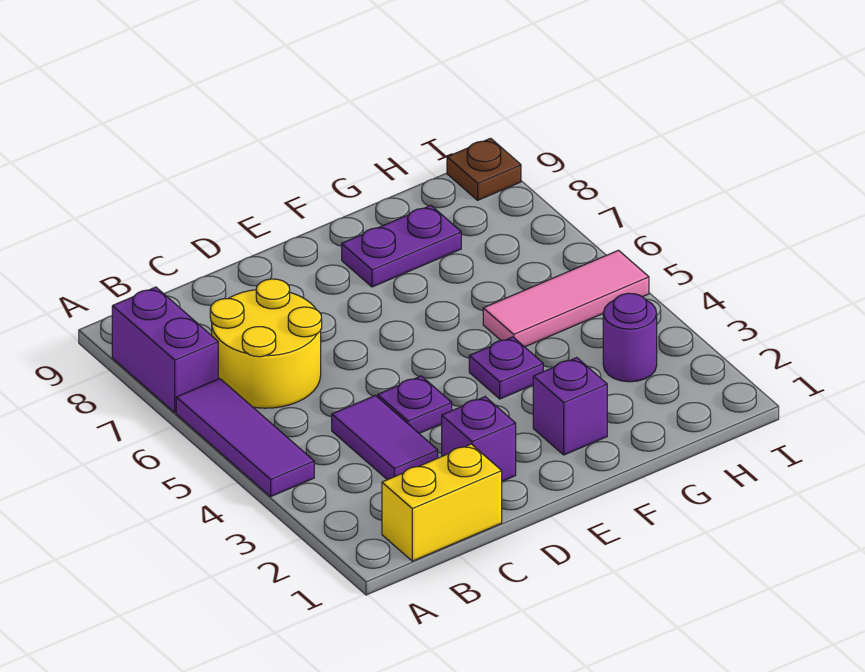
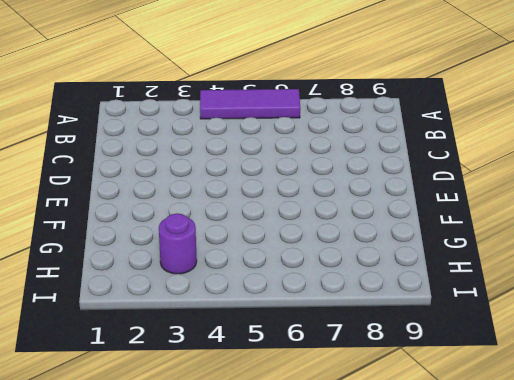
none -> purple brick A7:A8 level 1
none -> yellow brick B1:C1 level 1
none -> yellow round brick B6:C7 level 1

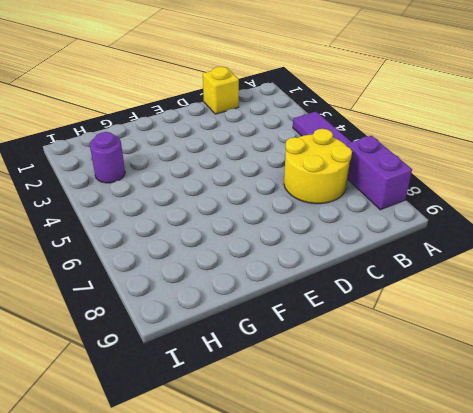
yellow brick C1 level 1 -> yellow brick B1:C1 level 1
none -> purple tile C3:C4 level 1
none -> purple brick D2 level 1
none -> purple plate D4 level 1

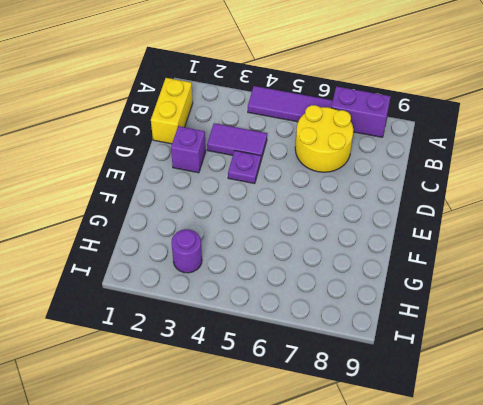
none -> purple brick F2 level 1
none -> purple plate F4 level 1
none -> purple plate F8:G8 level 1

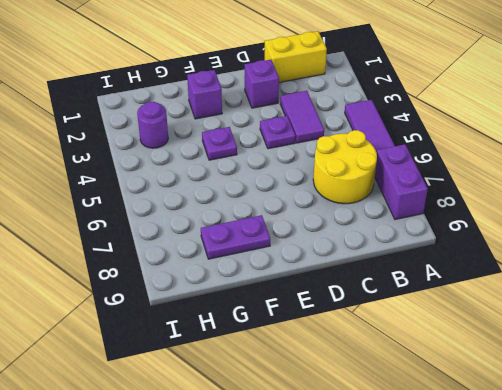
none -> pink tile G5:I5 level 1
none -> brown plate I9 level 1

